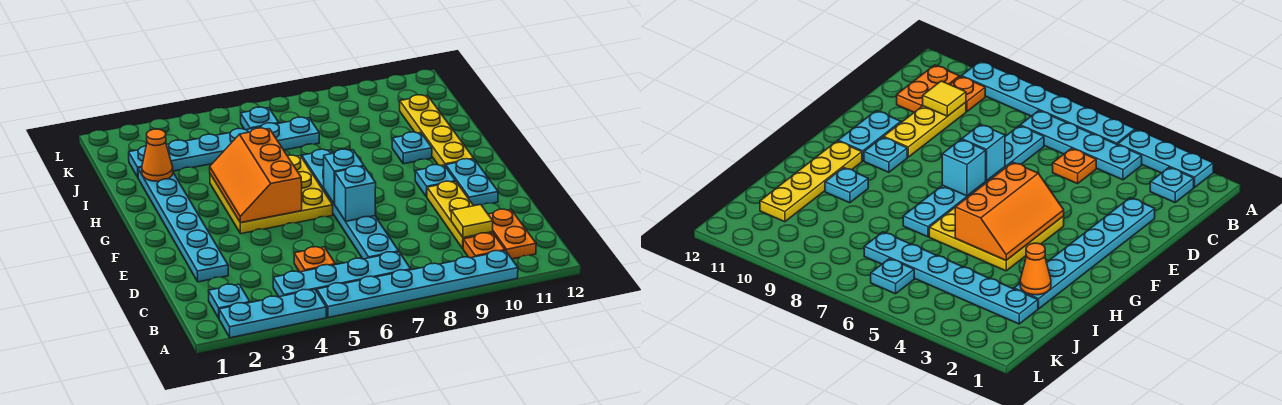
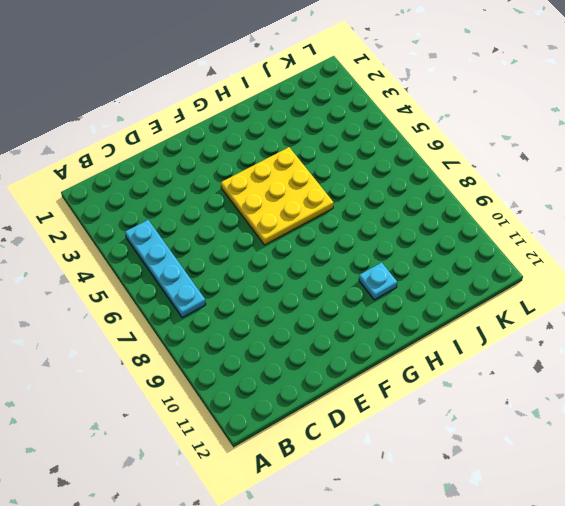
none -> cyan plate A2:A4 level 1
none -> cyan plate A5:A10 level 1
none -> cyan plate B2 level 1

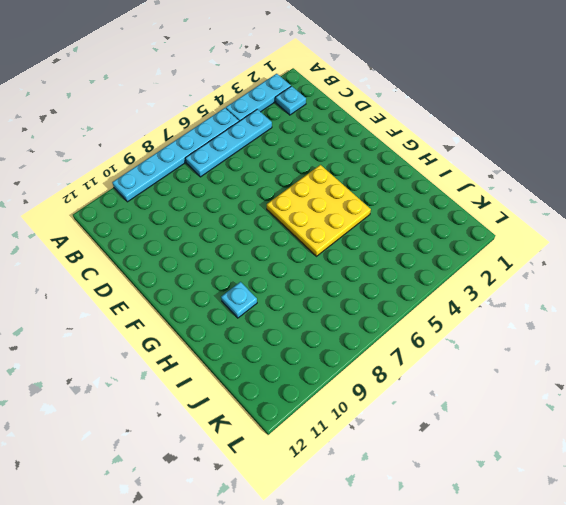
none -> orange plate B10 level 1
none -> orange plate B11:C11 level 1
none -> orange plate C5 level 1

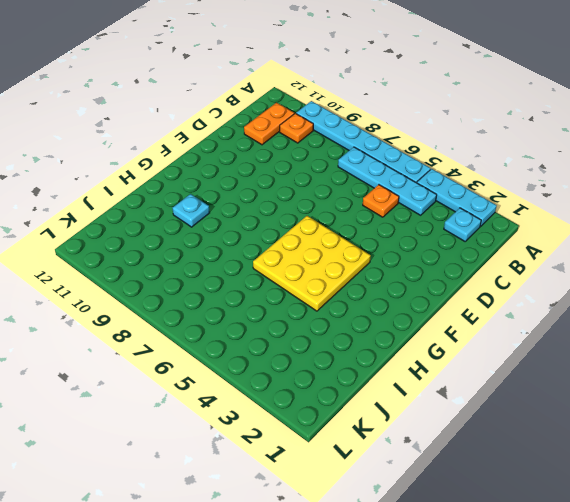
none -> cyan plate C7:H7 level 1
none -> yellow plate C10:E10 level 1
none -> cyan plate D2:I2 level 1

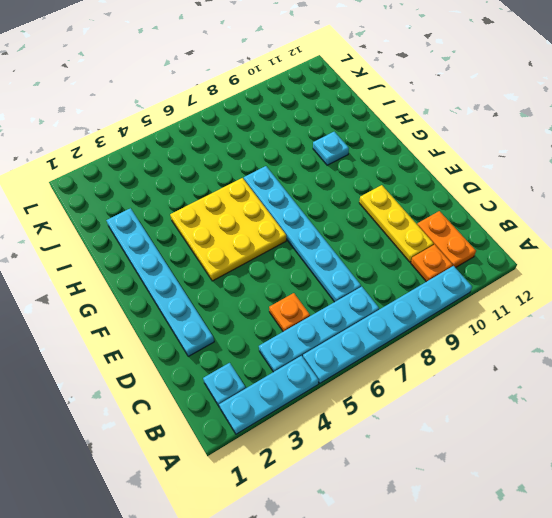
none -> cyan plate E11:F11 level 1
none -> cyan plate F10 level 1
none -> yellow plate G11:J11 level 1

